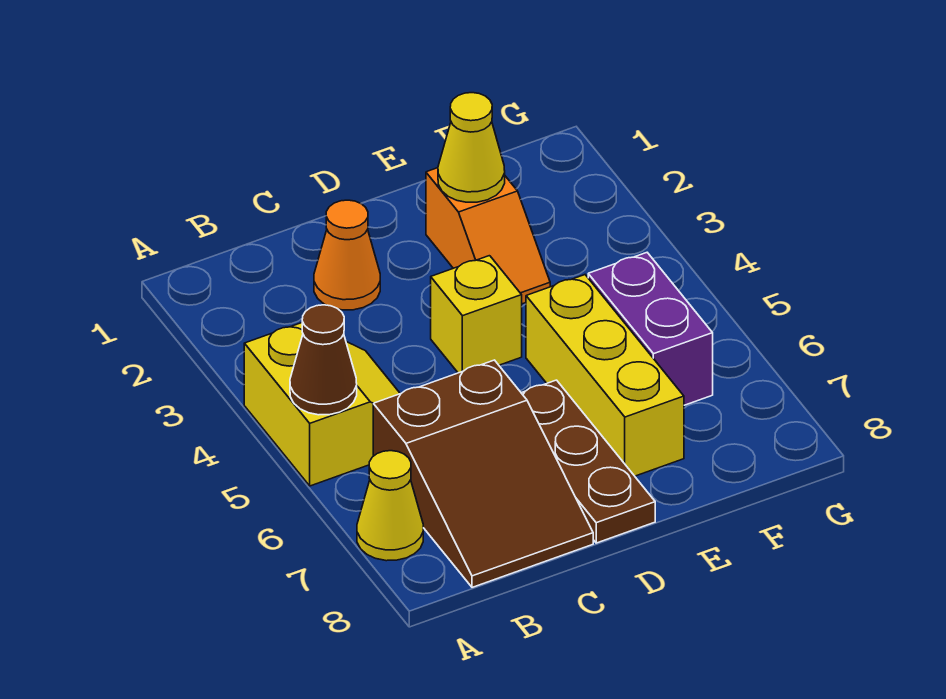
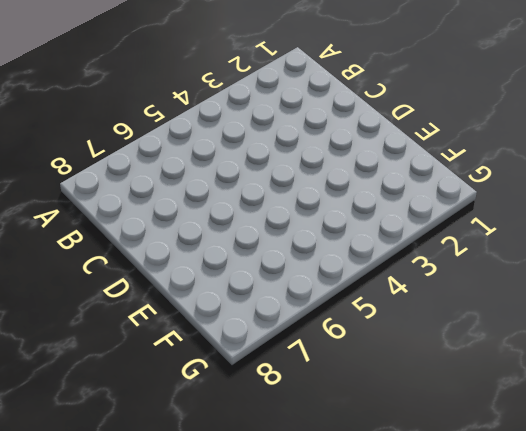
none -> yellow slope A4:B5 level 1 top A
none -> yellow cone A7 level 1

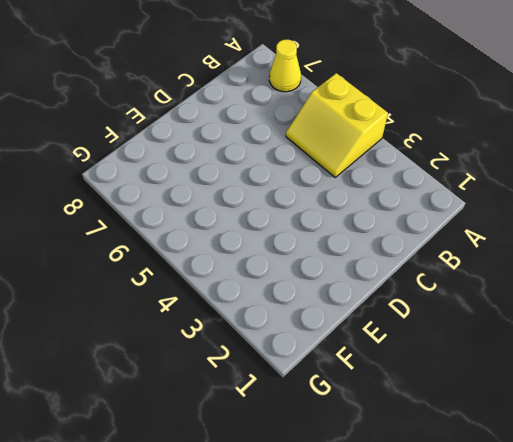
none -> brown slope B6:C8 level 1 top 6
none -> orange cone C2 level 1

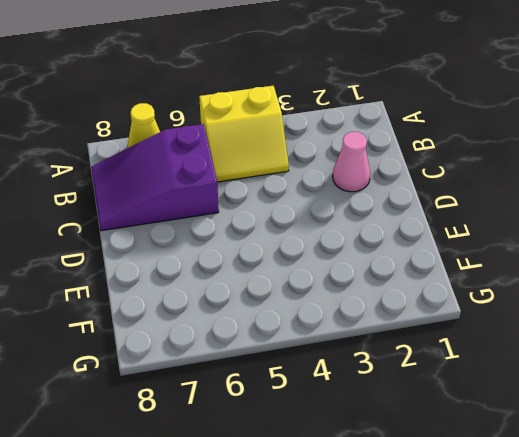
purple slope B6:C8 level 1 top 6 -> brown slope B6:C8 level 1 top 6
pink cone C2 level 1 -> orange cone C2 level 1
none -> yellow brick D4 level 1
none -> brown plate D6:D8 level 1

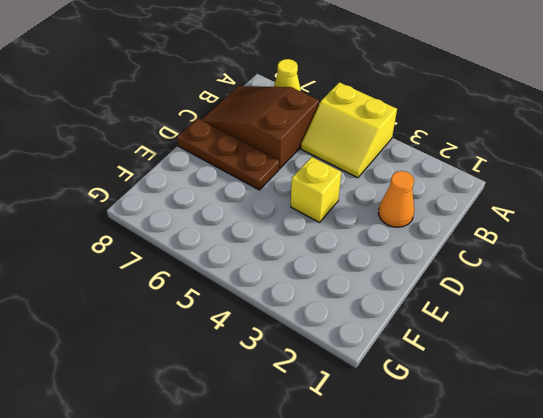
none -> orange slope E2:E3 level 1 top 2
none -> yellow brick E5:E7 level 1

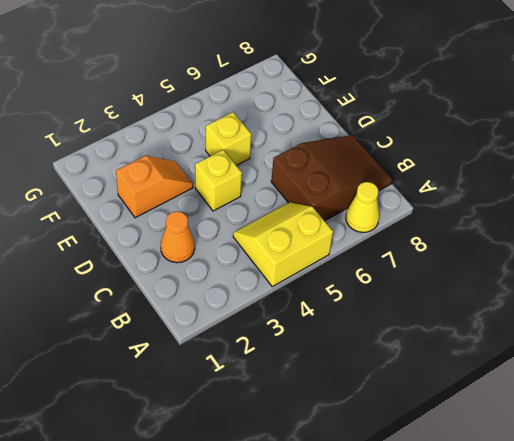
yellow brick E5 level 1 -> yellow brick E5:E7 level 1
none -> brown plate D6:D8 level 1
none -> purple brick F5:F6 level 1

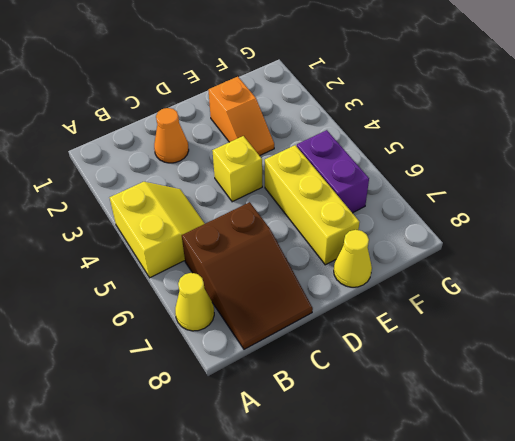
yellow cone E8 level 1 -> yellow cone E2 level 2
none -> brown plate D6:D8 level 1
none -> brown cone A5 level 2

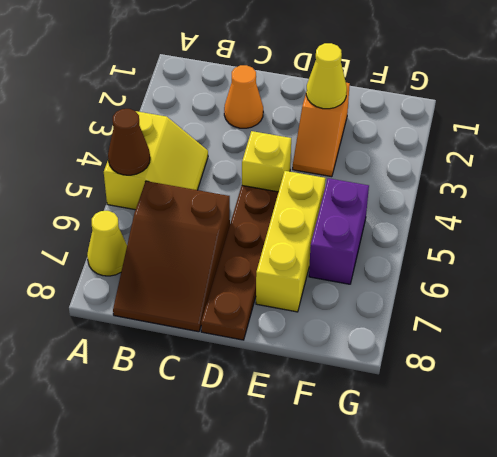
brown plate D5:D8 level 1 -> brown plate D6:D8 level 1

